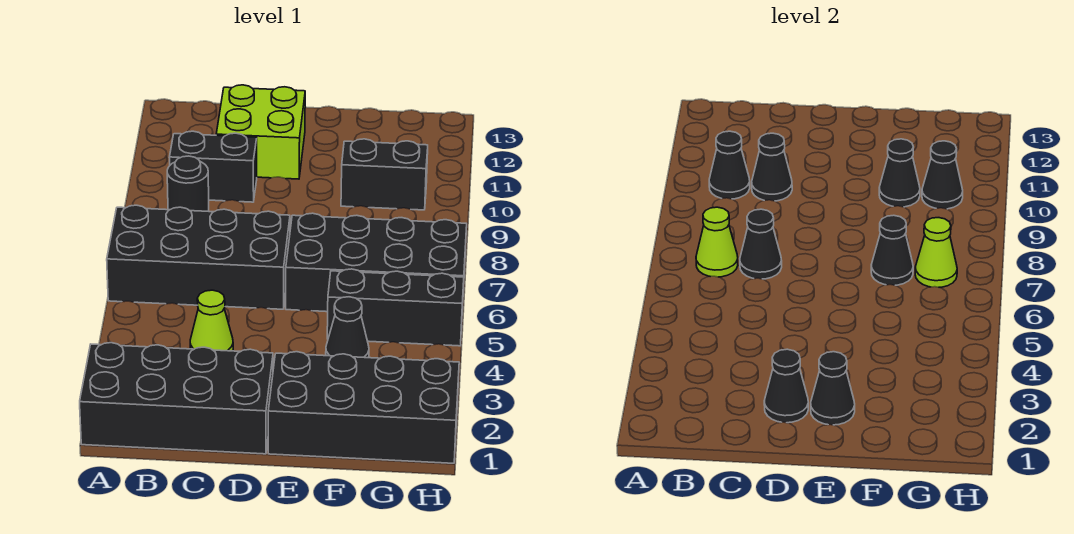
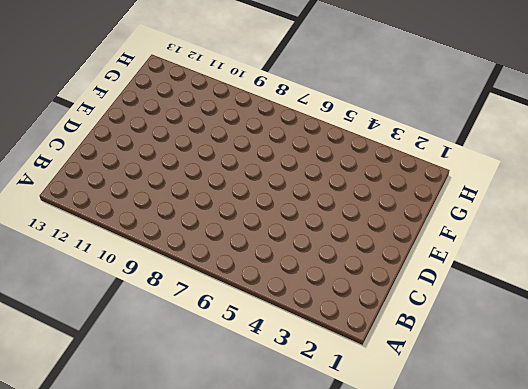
none -> black brick A1:D2 level 1
none -> black brick A6:D7 level 1
none -> black round brick B9 level 1

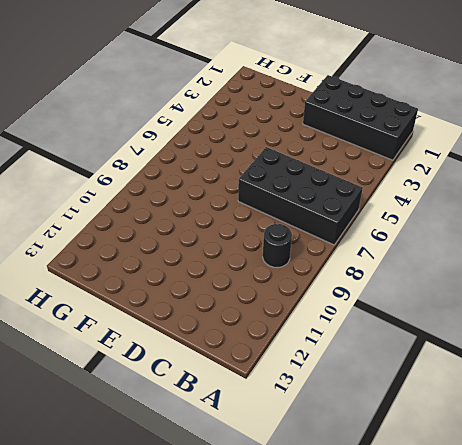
none -> black brick B10:C10 level 1
none -> lime cone C4 level 1
none -> lime brick C11:D12 level 1

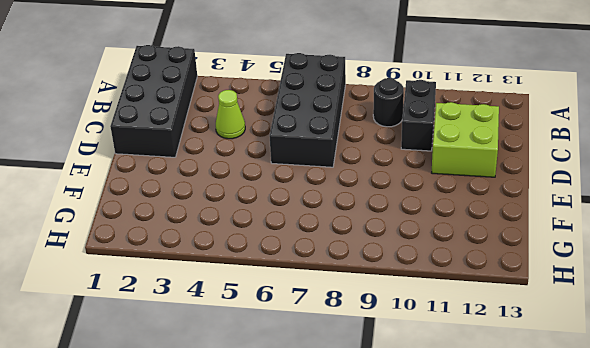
none -> black brick E1:H2 level 1
none -> black brick E6:H7 level 1
none -> black cone F4 level 1

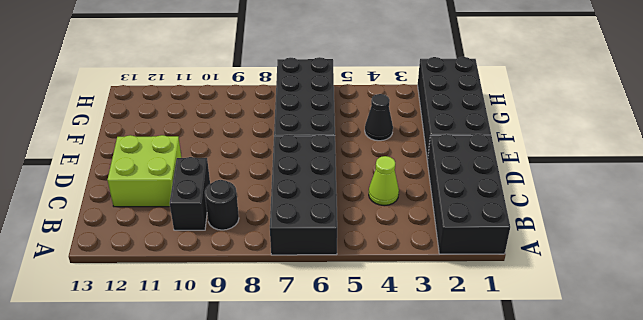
none -> black brick F5:H5 level 1
none -> black brick F10:G10 level 1
none -> lime cone B7 level 2

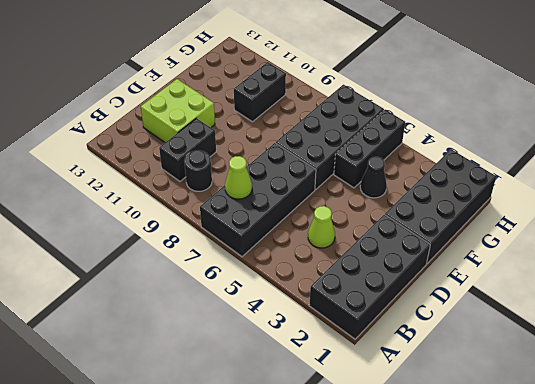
none -> black cone B10 level 2
none -> black cone C7 level 2
none -> black cone C10 level 2

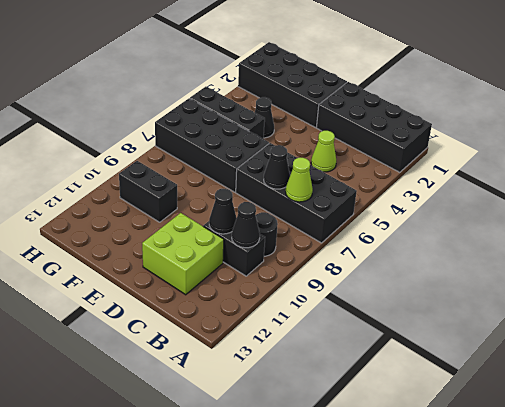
none -> black cone D2 level 2
none -> black cone E2 level 2
none -> black cone F7 level 2

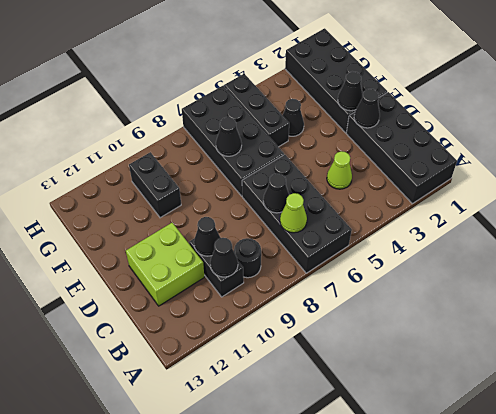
none -> black cone F10 level 2
none -> lime cone G7 level 2
none -> black cone G10 level 2

